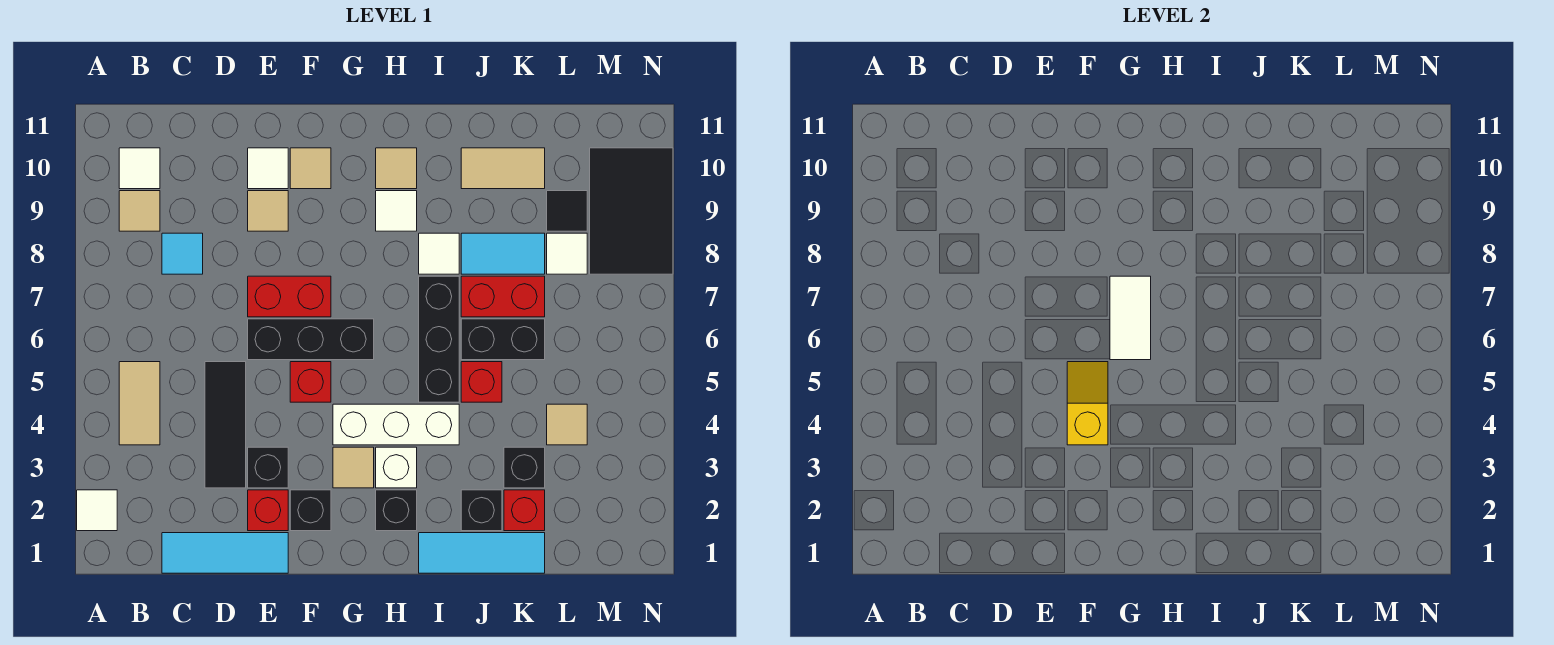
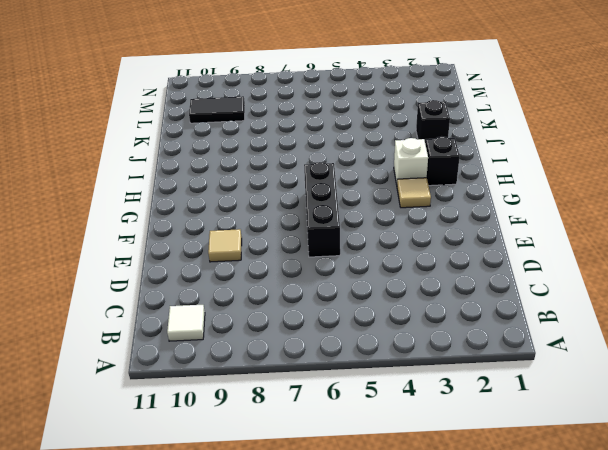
black tile L9:L10 level 1 -> black tile L9 level 1
none -> white tile A2 level 1
none -> tan tile B4:B5 level 1
none -> tan tile B9 level 1
none -> cyan tile C1:E1 level 1

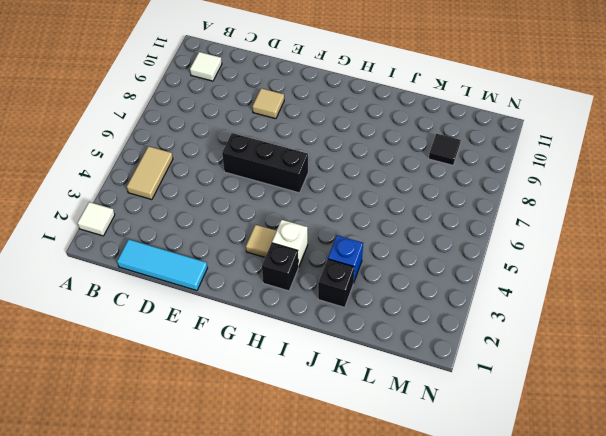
blue brick J3 level 1 -> none
none -> tan tile B9 level 1
none -> cyan tile C8 level 1
none -> black tile D3:D5 level 1
none -> red brick E2 level 1

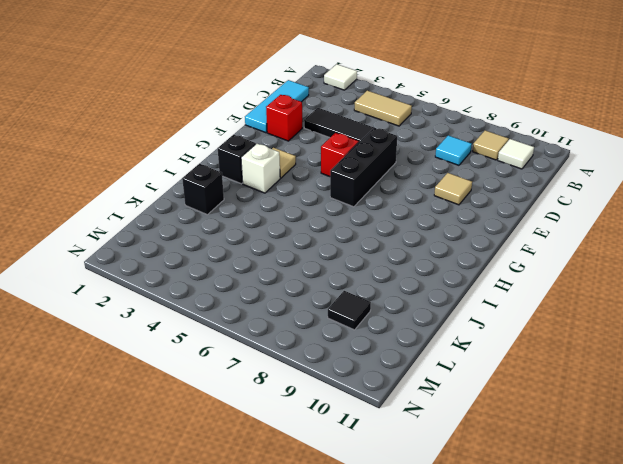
none -> black brick E3 level 1
none -> red brick E7:F7 level 1
none -> white tile E10 level 1
none -> black brick F2 level 1

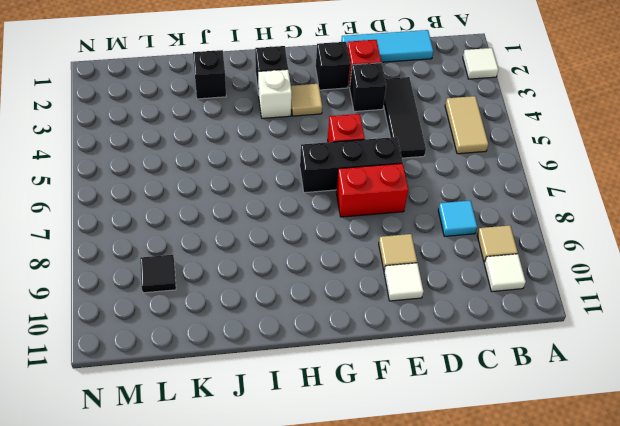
none -> tan tile F10 level 1
none -> white brick G4:I4 level 1
none -> white tile H9 level 1
none -> tan tile H10 level 1

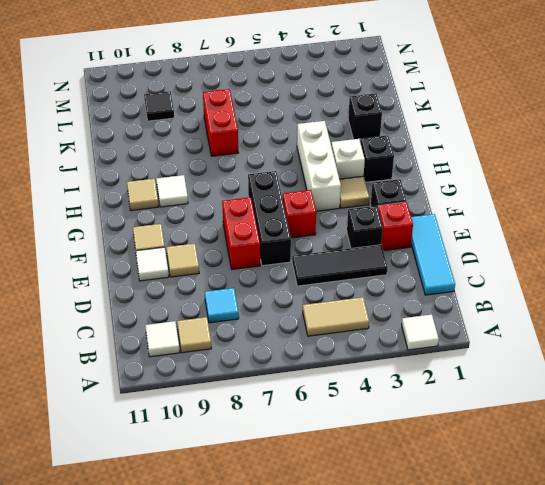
none -> cyan tile I1:K1 level 1
none -> black brick I5:I7 level 1
none -> white tile I8 level 1
none -> red brick J5 level 1

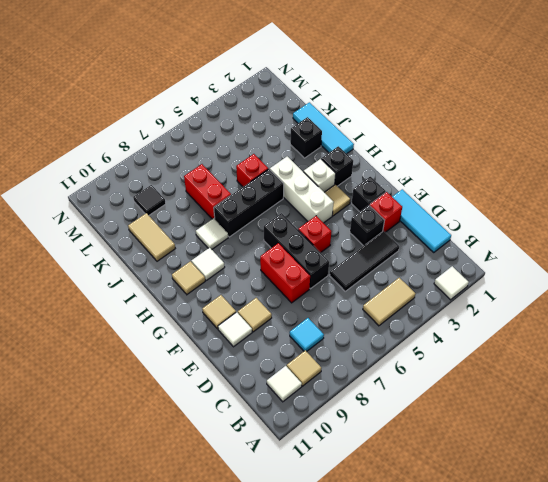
none -> black brick J6:K6 level 1
none -> cyan tile J8:K8 level 1
none -> red brick K2 level 1
none -> black brick K3 level 1

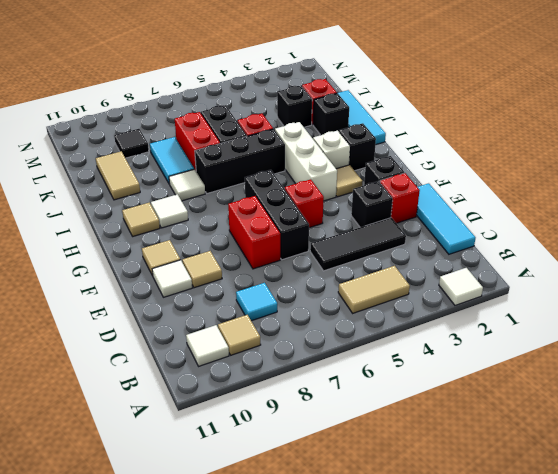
none -> tan tile L4 level 1
none -> white tile L8 level 1
none -> black tile M8:N10 level 1
none -> yellow slope F4:F5 level 2 top 4

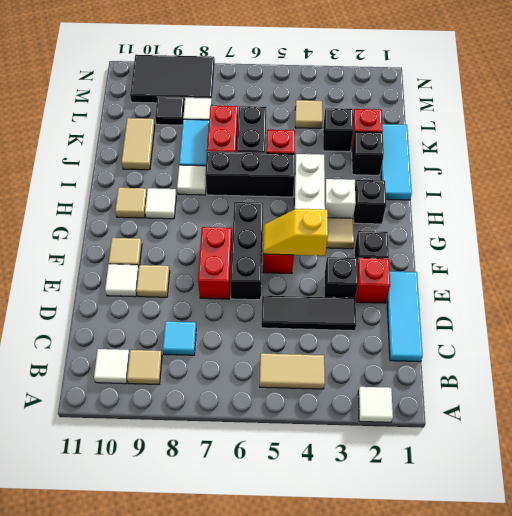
none -> white tile G6:G7 level 2

